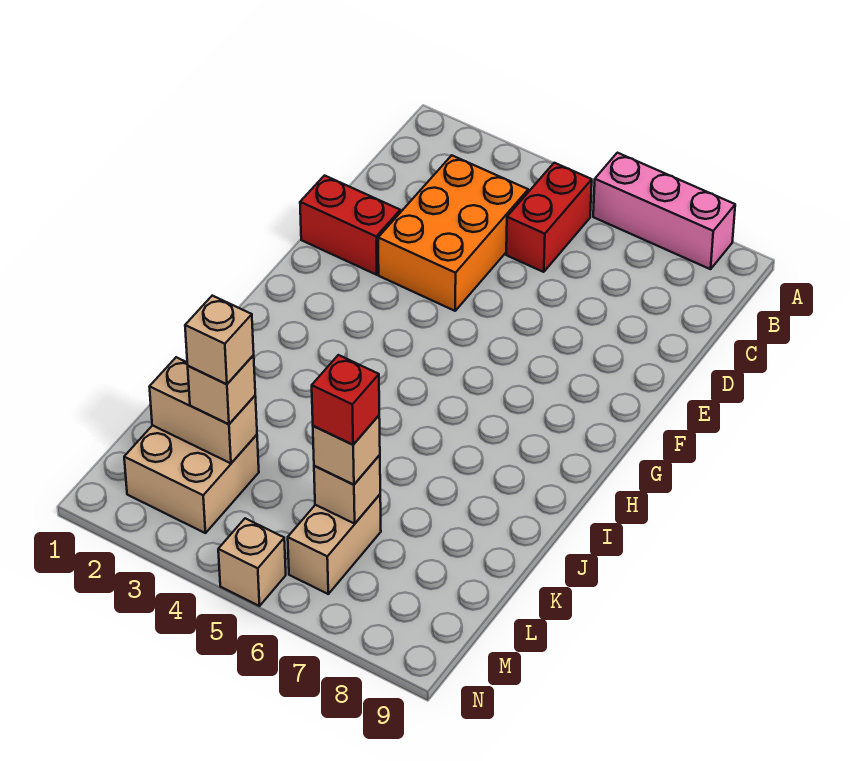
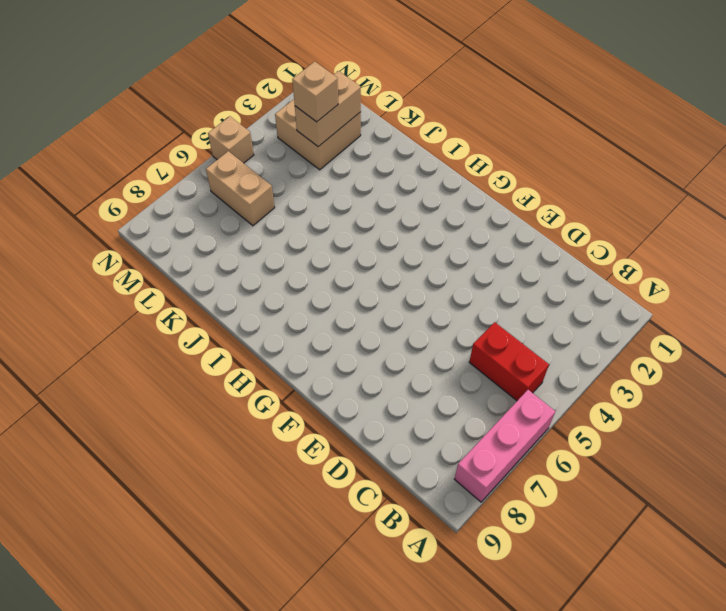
none -> orange brick C3:E4 level 1
none -> red brick E1:E2 level 1
none -> tan brick L6 level 2

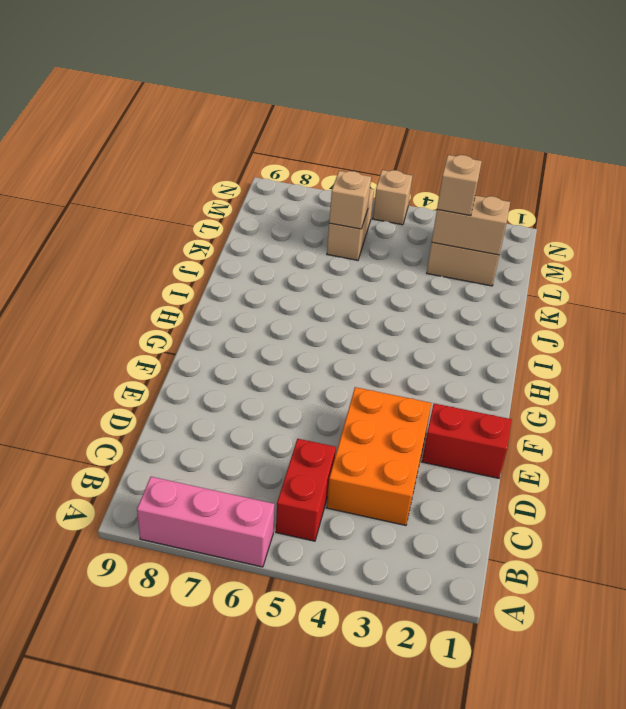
none -> tan brick L6 level 3
none -> tan brick L3 level 4
none -> red brick L6 level 4

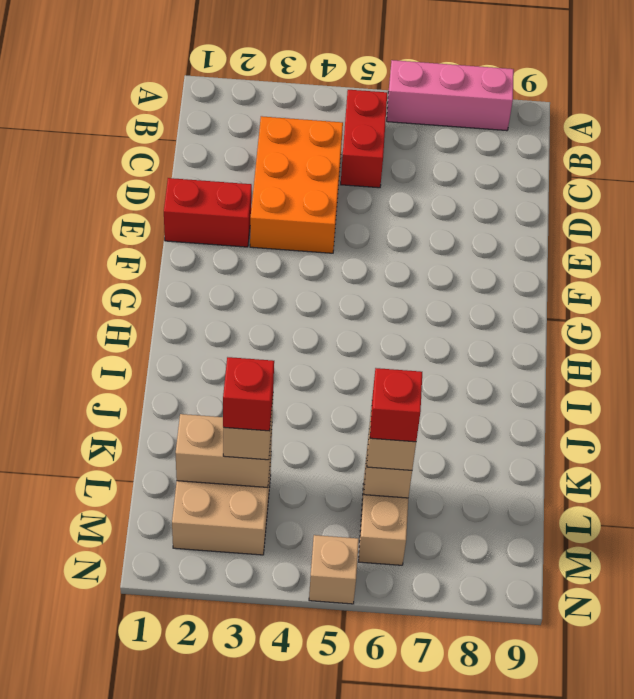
red brick L3 level 4 -> tan brick L3 level 4

